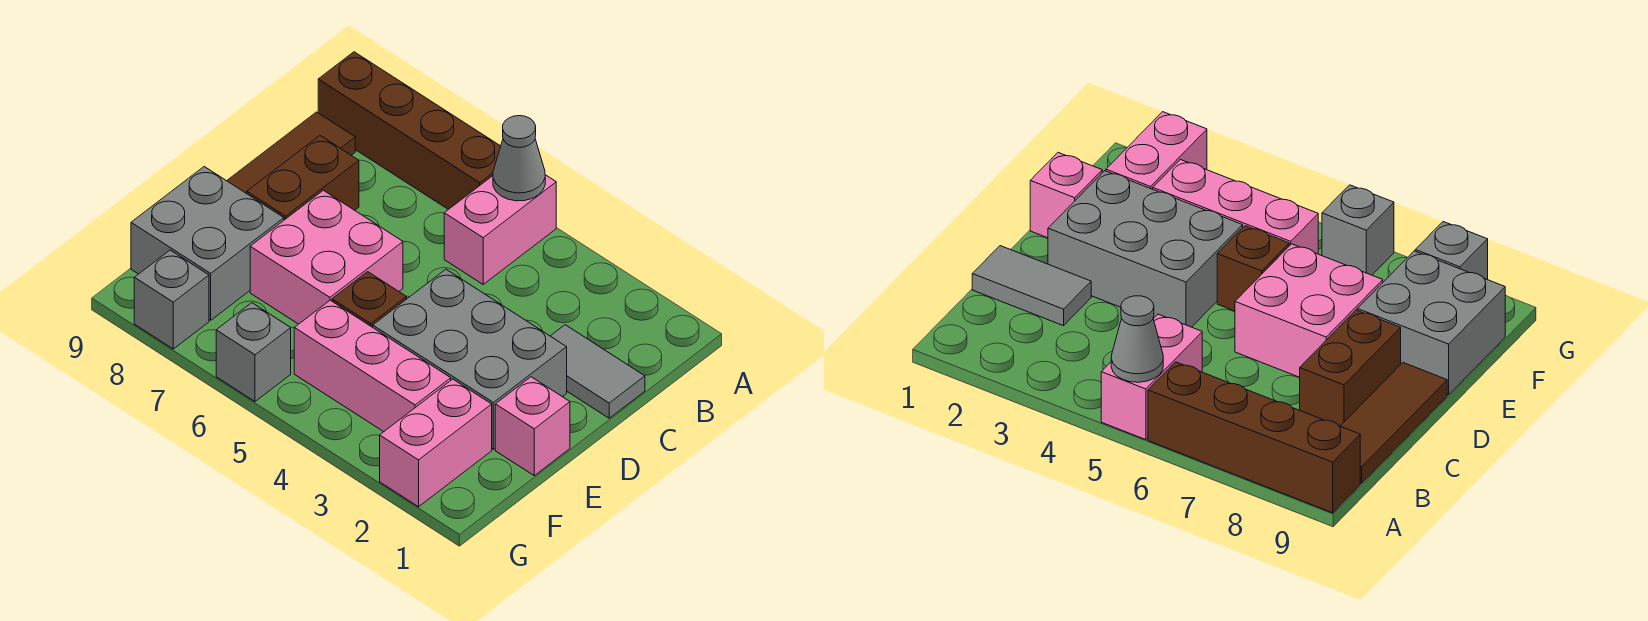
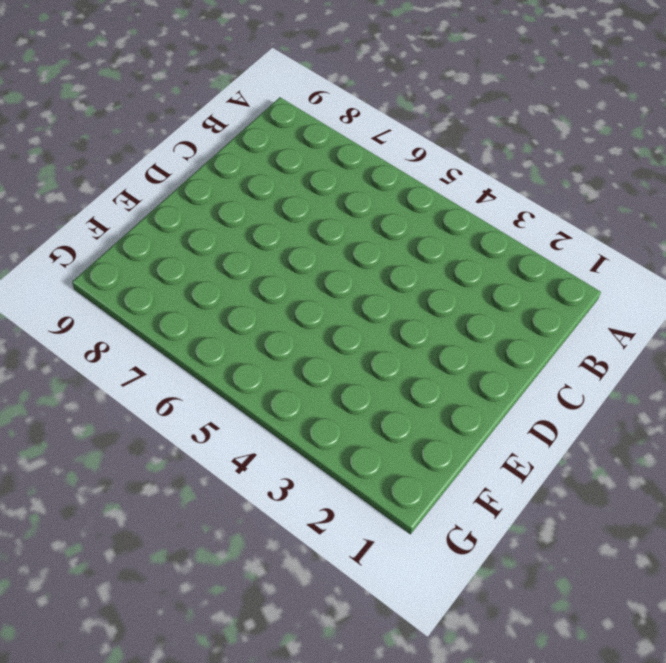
none -> pink brick A5:B5 level 1
none -> brown brick A6:A9 level 1
none -> brown tile B9:D9 level 1

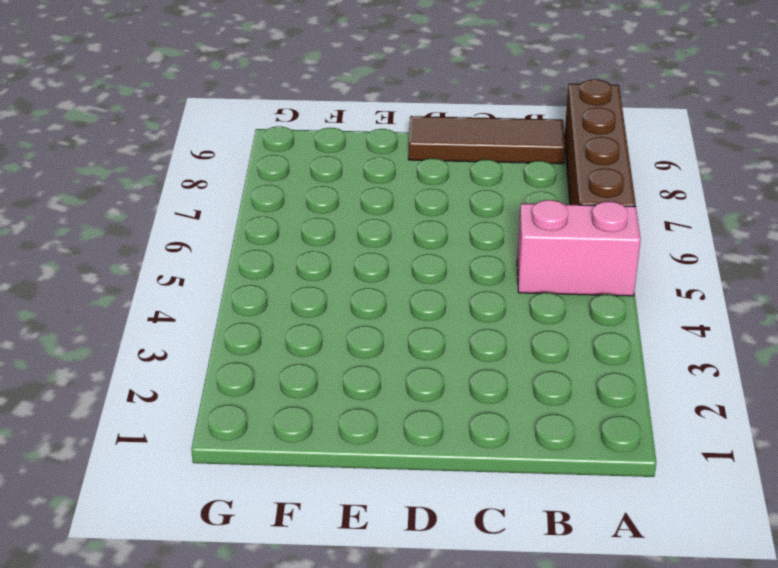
none -> grey tile C1:C2 level 1
none -> brown brick C8:D8 level 1
none -> grey brick D2:E4 level 1

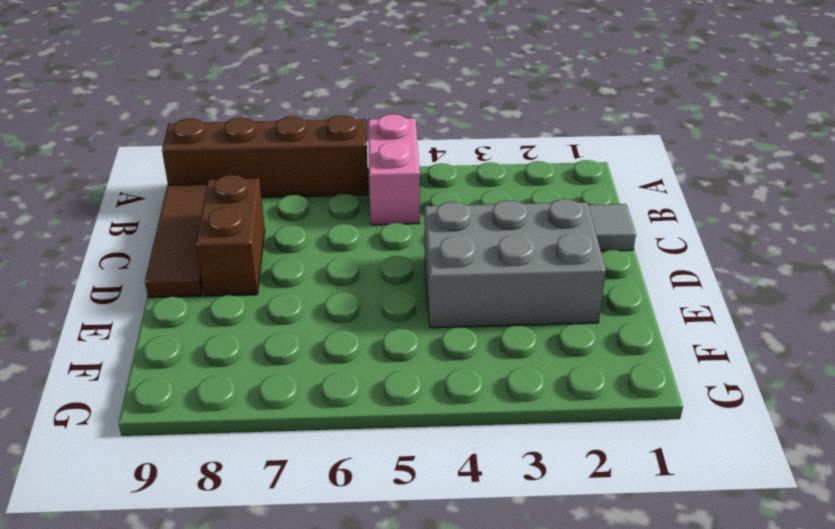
none -> pink brick D6:E7 level 1
none -> pink brick E1 level 1
none -> brown brick E5 level 1

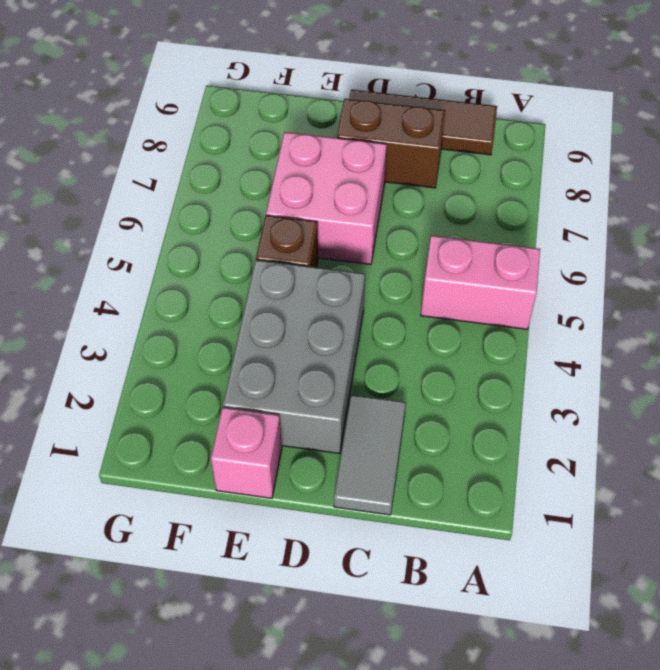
none -> brown brick A6:A9 level 1
none -> grey brick E8:F9 level 1
none -> pink brick F2:G2 level 1

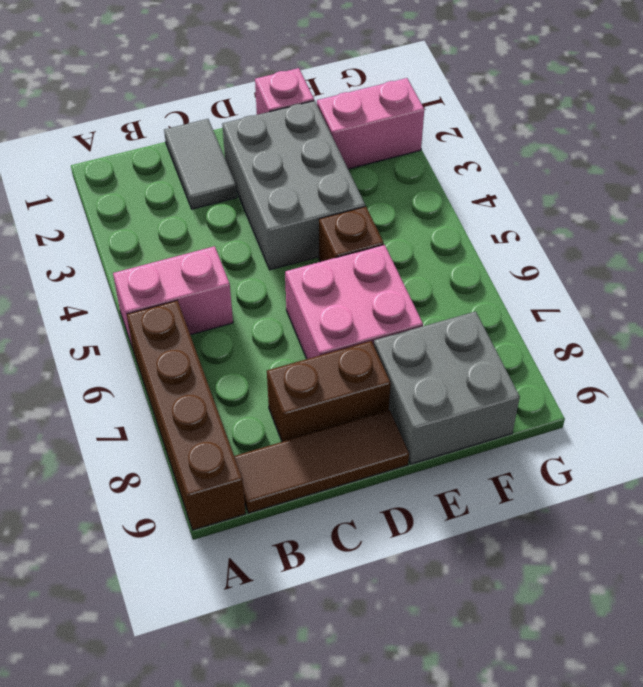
none -> pink brick F3:F5 level 1
none -> grey brick G6 level 1
none -> grey brick G8 level 1

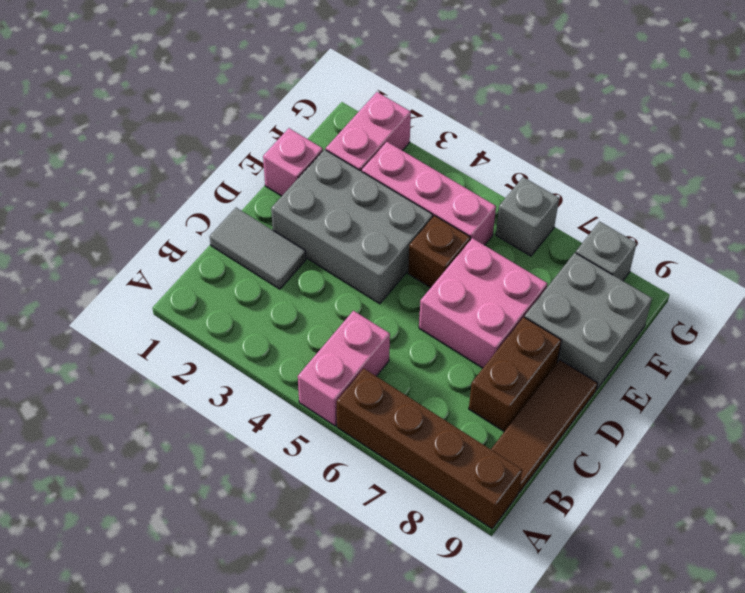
none -> grey cone A5 level 2

